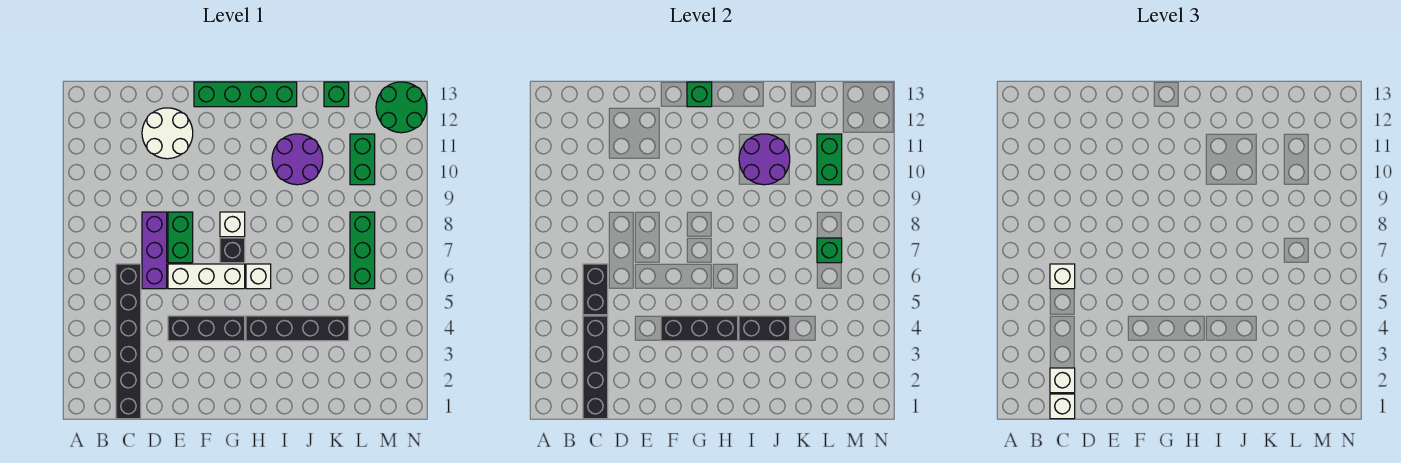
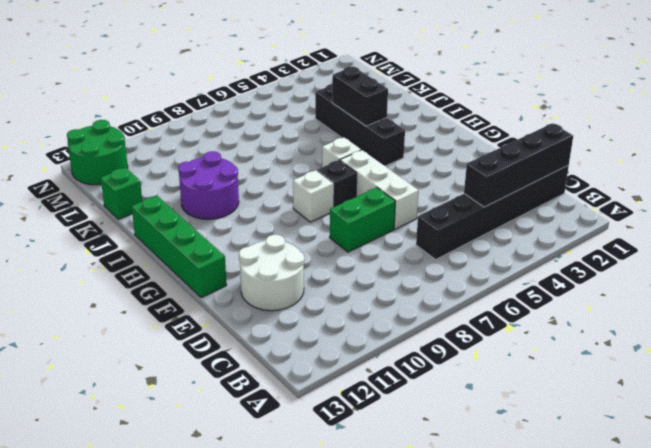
none -> purple brick D6:D8 level 1
none -> black brick E4:G4 level 1
none -> green brick L6:L8 level 1

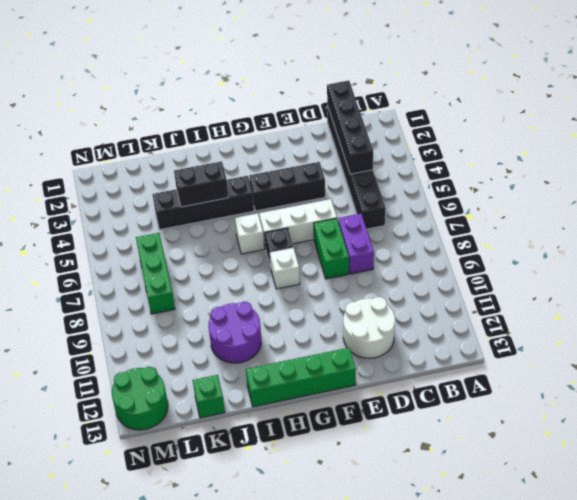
purple brick D7:D8 level 1 -> purple brick D6:D8 level 1
none -> green brick L10:L11 level 1
none -> black brick C5:C6 level 2
none -> black brick F4:H4 level 2

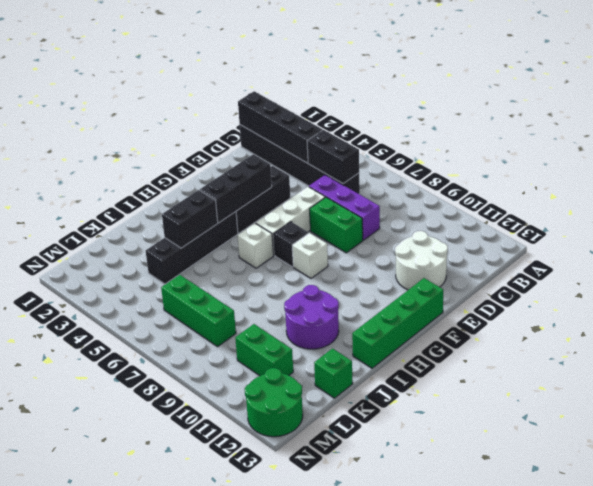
none -> green brick G13 level 2
none -> purple round brick I10:J11 level 2
none -> green brick L7 level 2

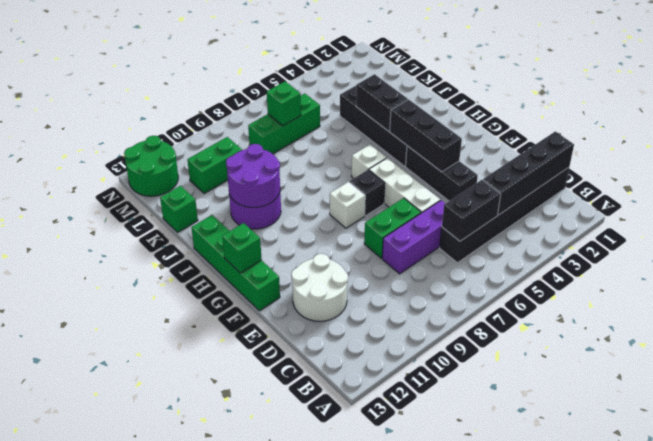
none -> green brick L10:L11 level 2
none -> white brick C1 level 3
none -> white brick C2 level 3

